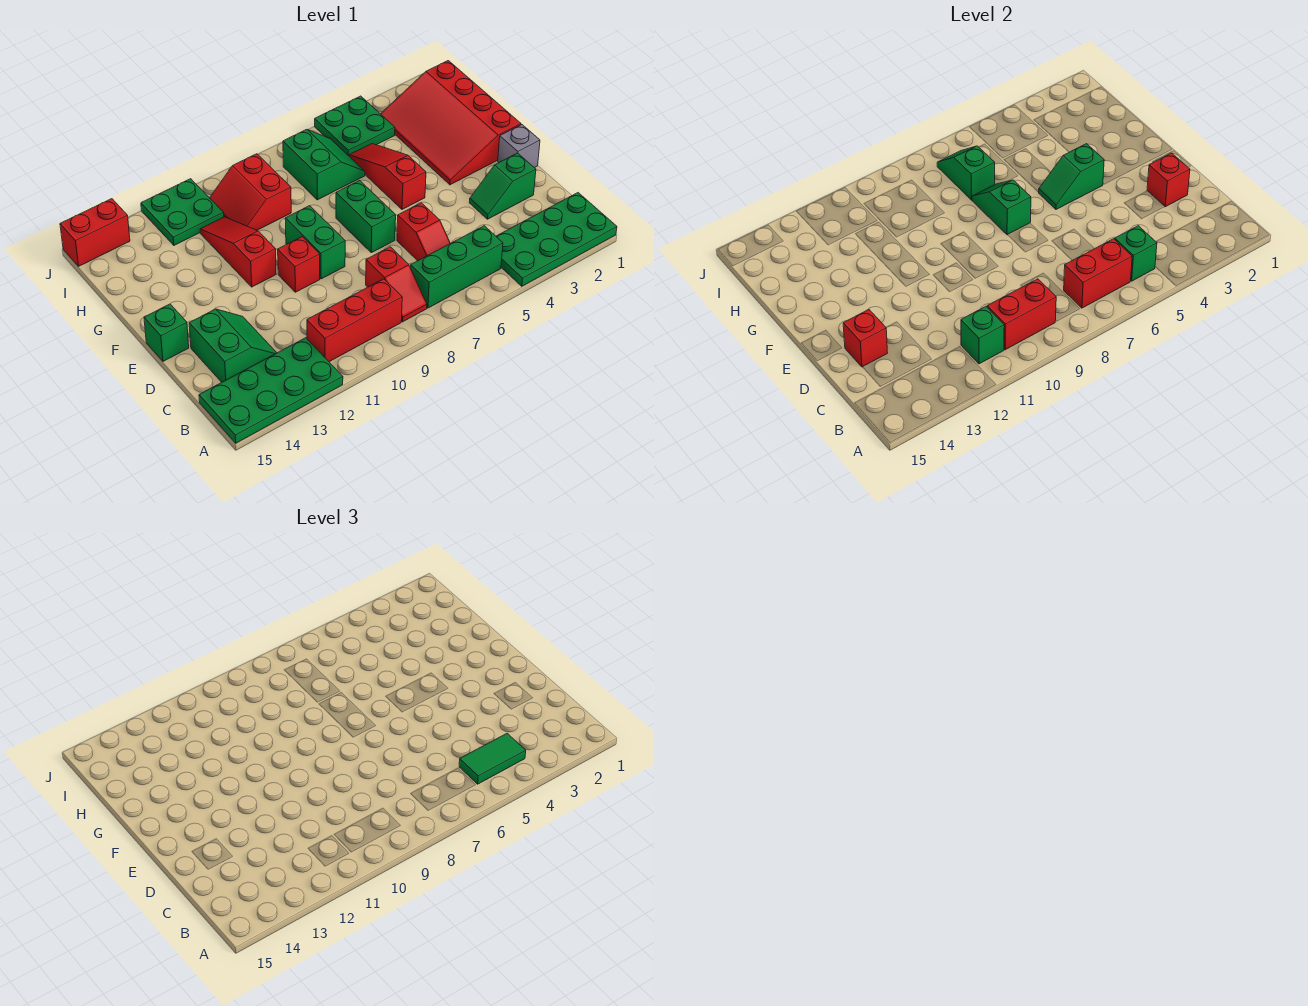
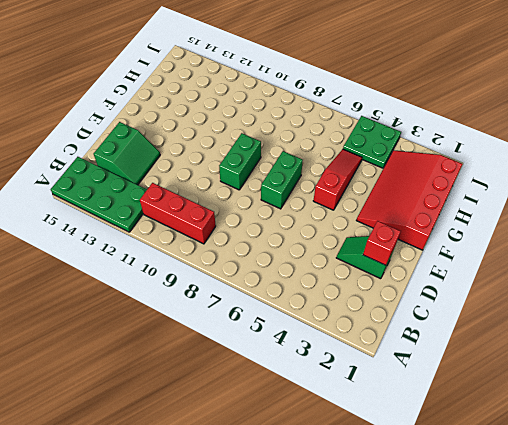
none -> green plate A1:B4 level 1
none -> green brick B5:B7 level 1
none -> red slope B8:C8 level 1 top C
none -> red slope C6:D6 level 1 top D

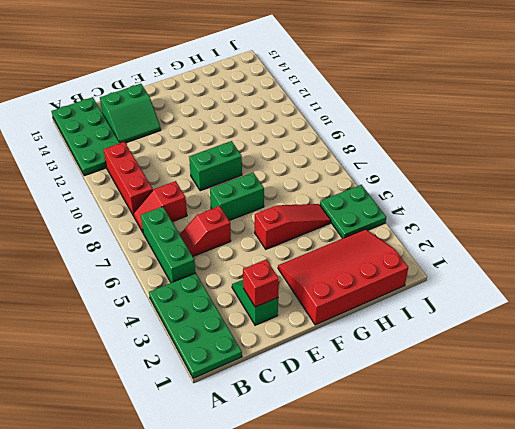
none -> grey brick E1 level 1
none -> red brick E10 level 1
none -> green brick E15 level 1
none -> red slope F11:H11 level 1 top F

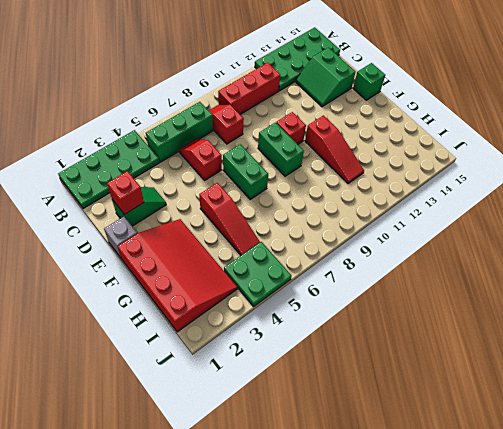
none -> green slope H6:I7 level 1 top 7
none -> red slope H9:I10 level 1 top 9
none -> green plate I11:J12 level 1
none -> red brick J14:J15 level 1

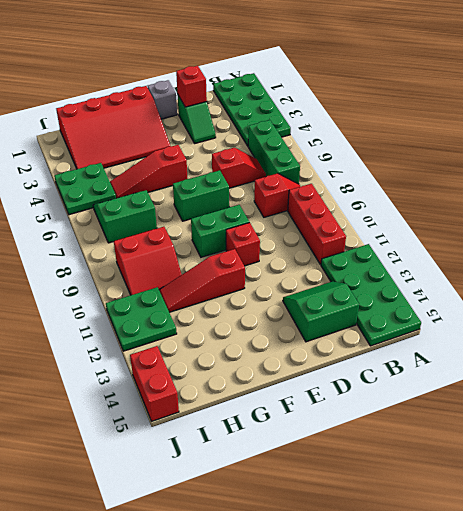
none -> green brick E15 level 1
none -> green brick B5 level 2
none -> red brick B6:B7 level 2
none -> red brick B9:B10 level 2

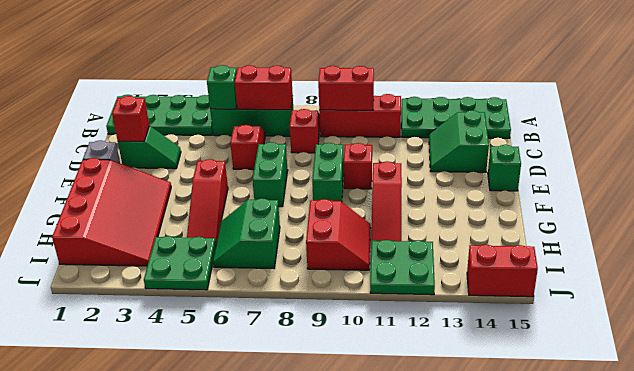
none -> green brick B11 level 2
none -> red brick D14 level 2
none -> green slope F4:F5 level 2 top 4
none -> green slope F7:G7 level 2 top F

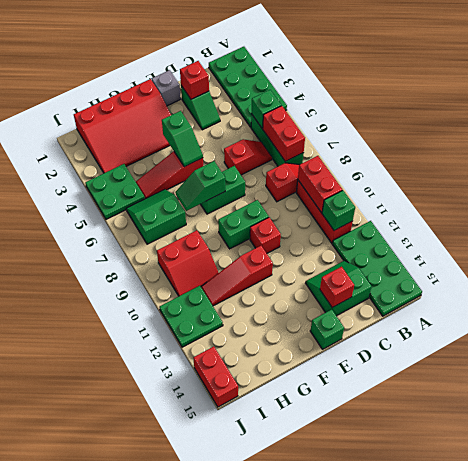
none -> green slope H7:I7 level 2 top H
none -> green tile B4:B5 level 3

